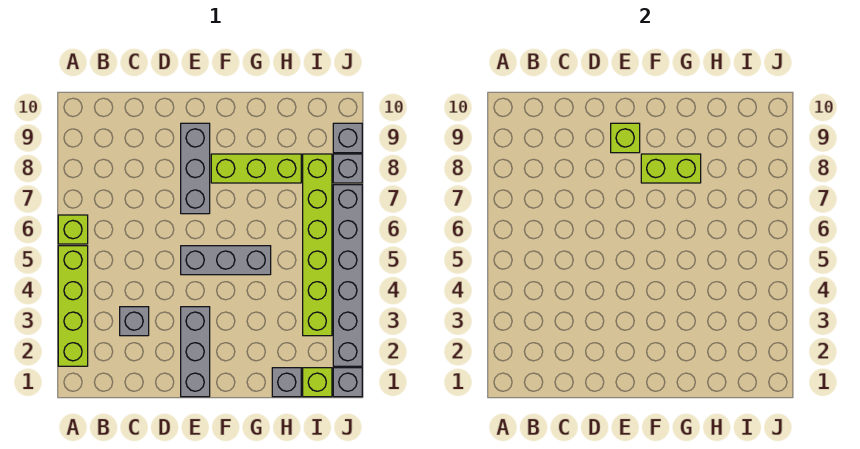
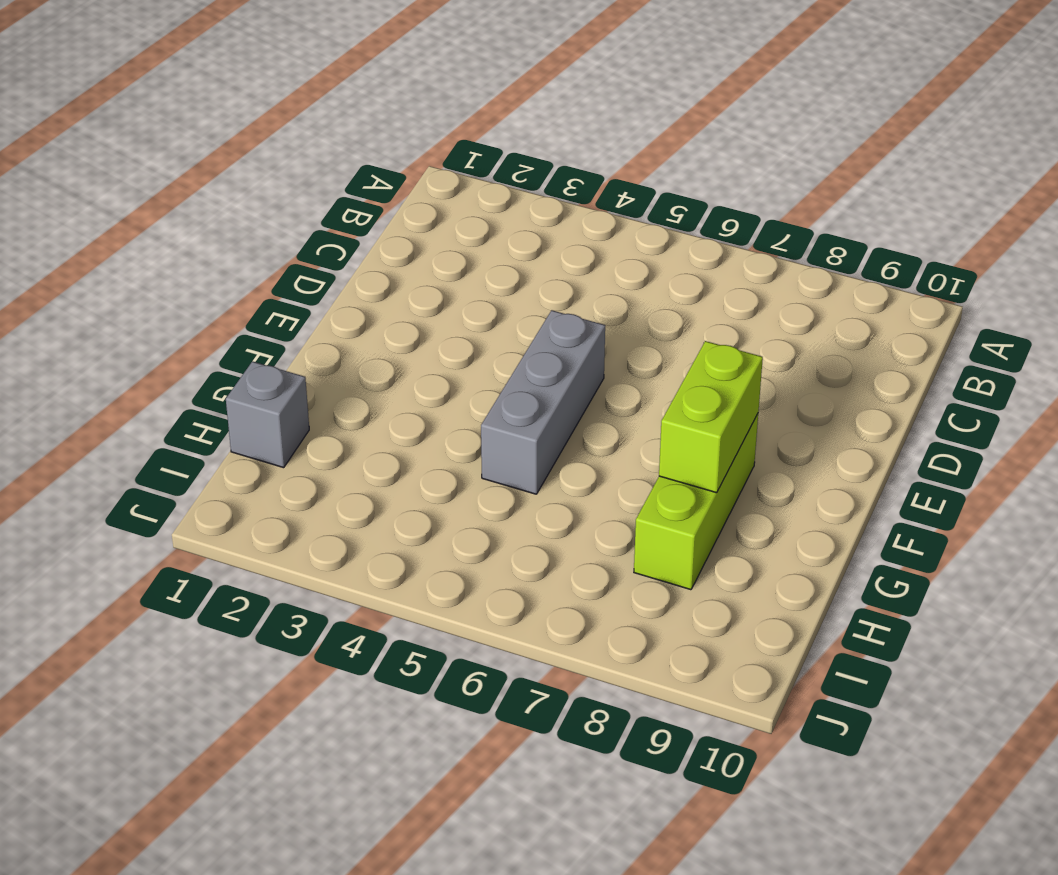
none -> lime brick A2:A5 level 1
none -> lime brick A6 level 1
none -> grey brick C3 level 1

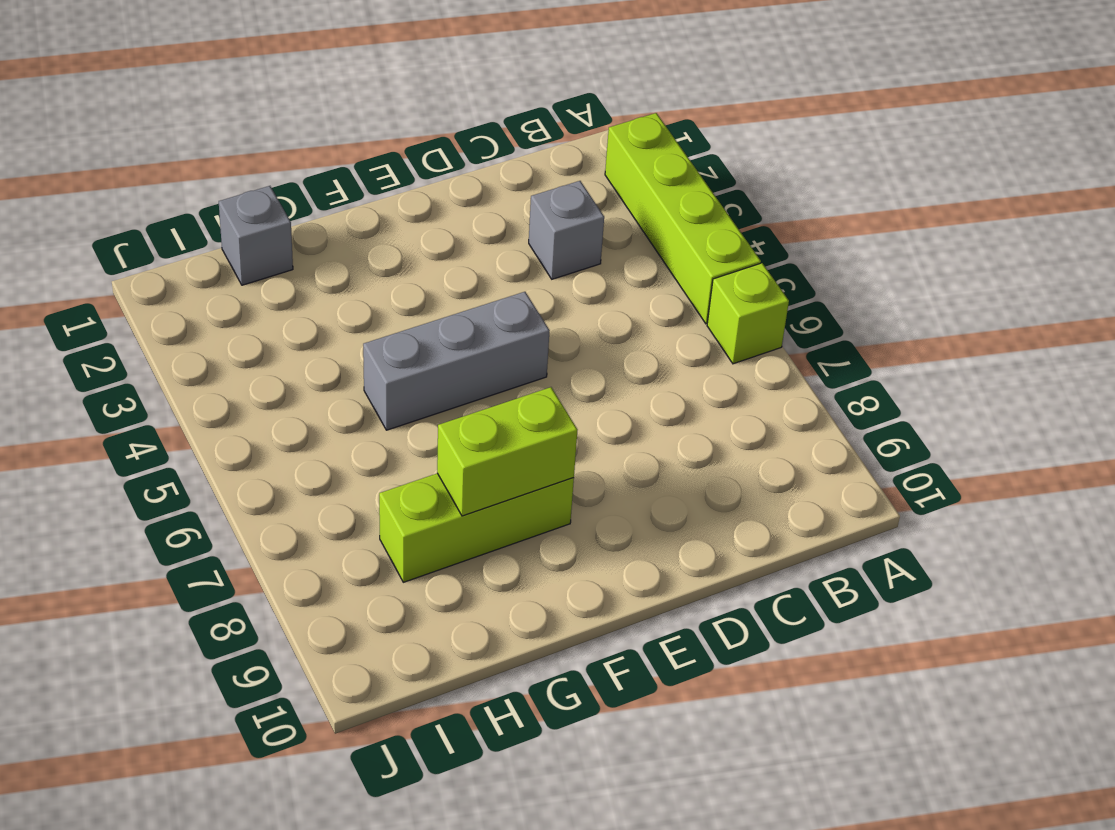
none -> grey brick E1:E3 level 1
none -> grey brick E7:E9 level 1
none -> lime brick I1 level 1

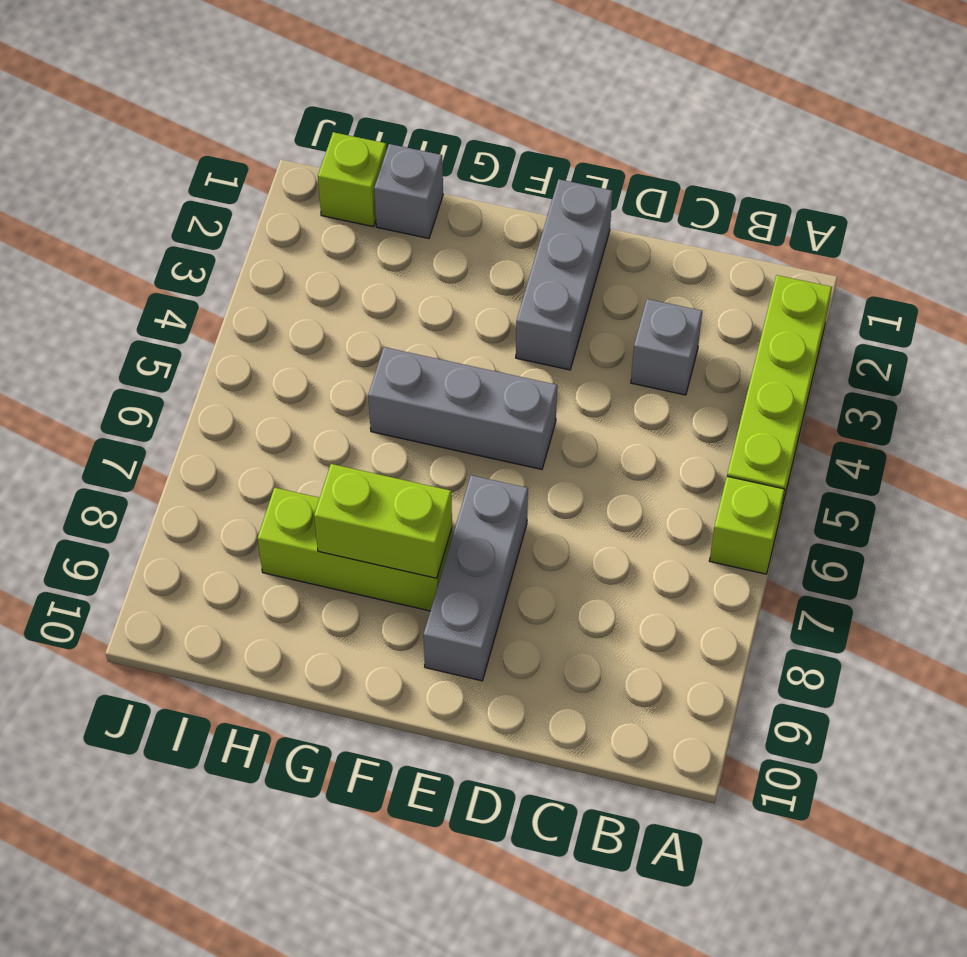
none -> lime brick I3:I8 level 1
none -> grey brick J1 level 1
none -> grey brick J2:J7 level 1

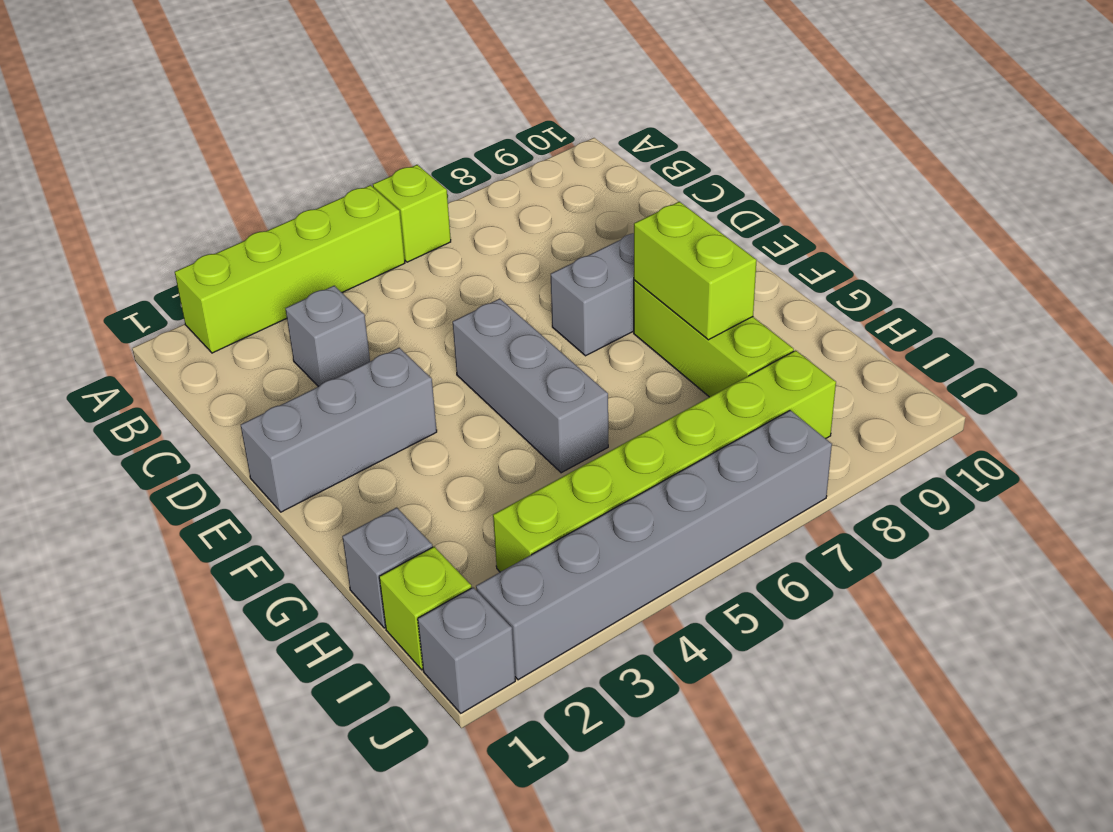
none -> grey brick J8 level 1
none -> grey brick J9 level 1
none -> lime brick E9 level 2

